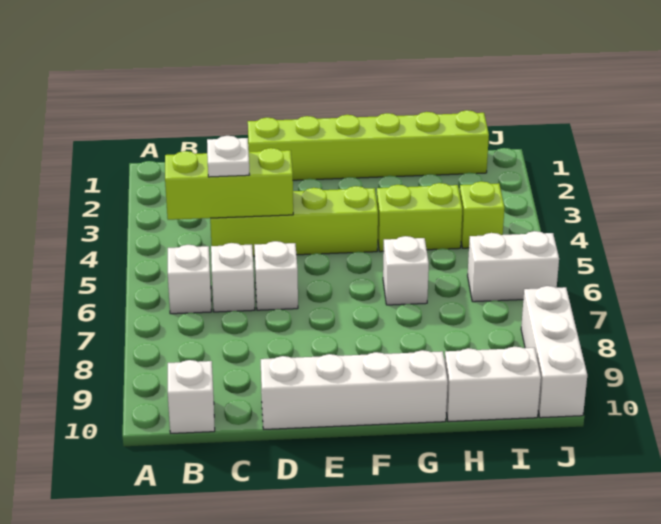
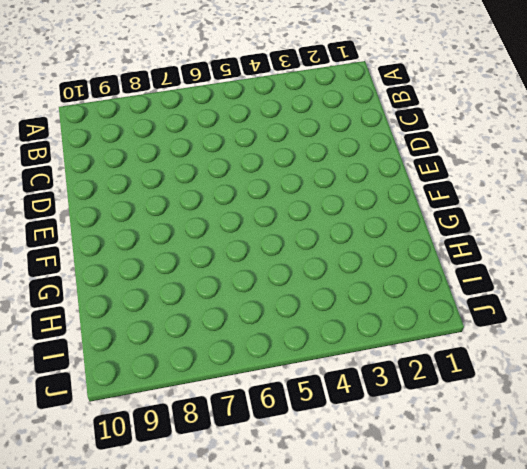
none -> white brick B6 level 1
none -> white brick B10 level 1
none -> lime brick C4:F4 level 1

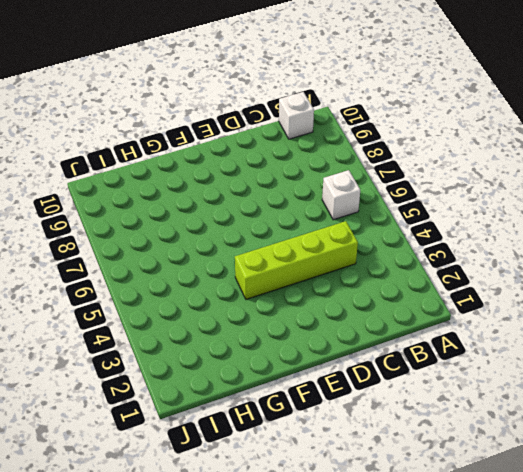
none -> white brick C6 level 1
none -> lime brick D1:I1 level 1
none -> white brick D6 level 1

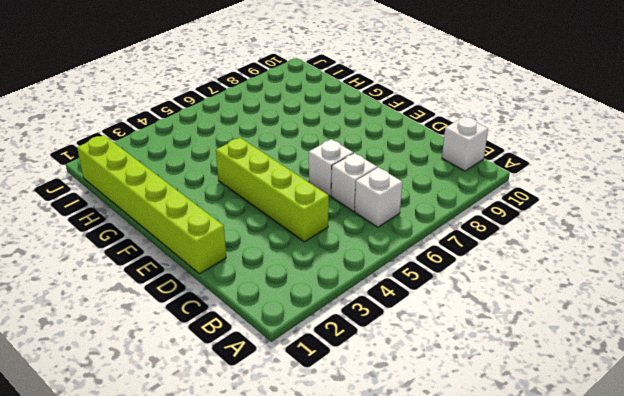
none -> white brick D10:G10 level 1
none -> lime brick G4:H4 level 1
none -> white brick G6 level 1

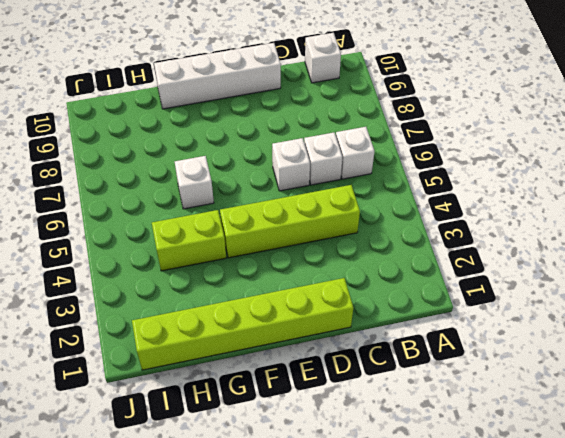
none -> white brick H10:I10 level 1
none -> lime brick I4 level 1
none -> white brick I6:J6 level 1

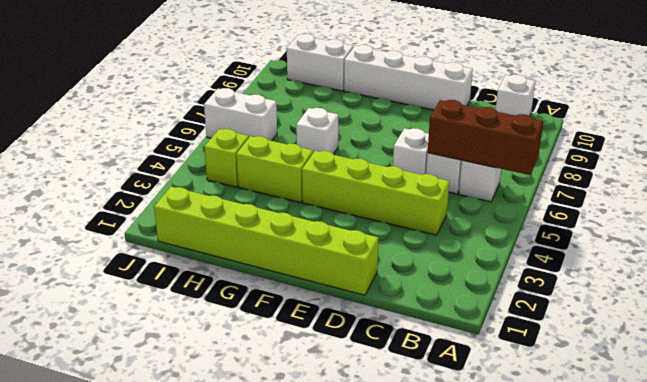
brown brick A6:C6 level 2 -> none
none -> white brick J8:J10 level 1
none -> lime brick B4:D4 level 2
none -> white plate C4 level 3

